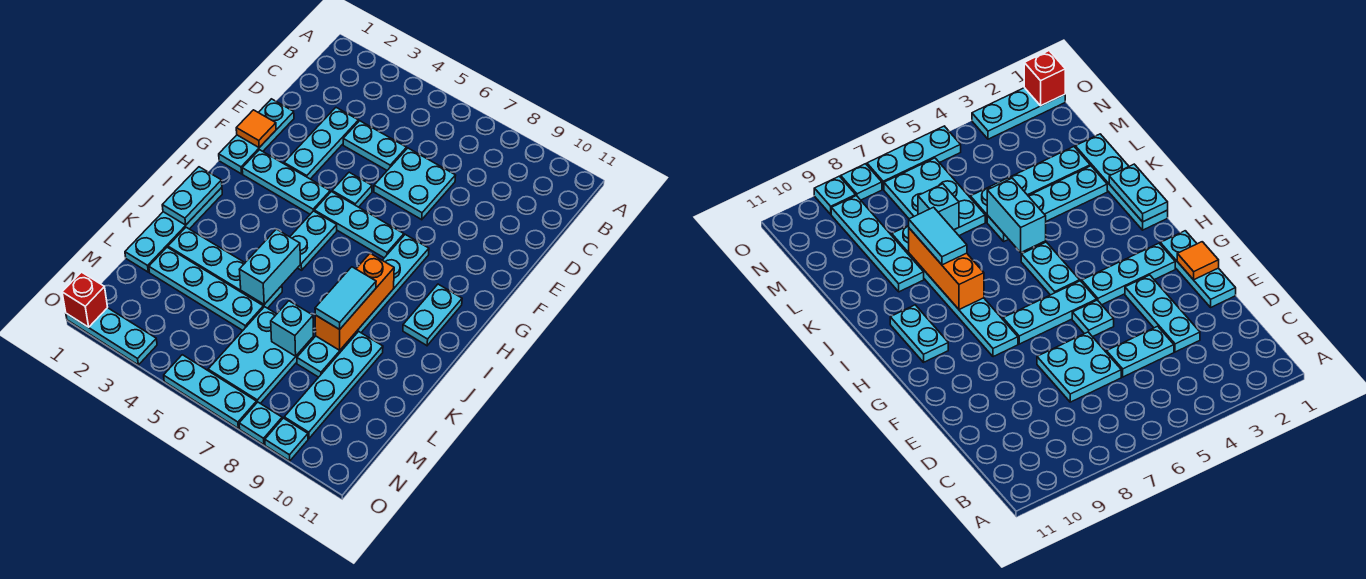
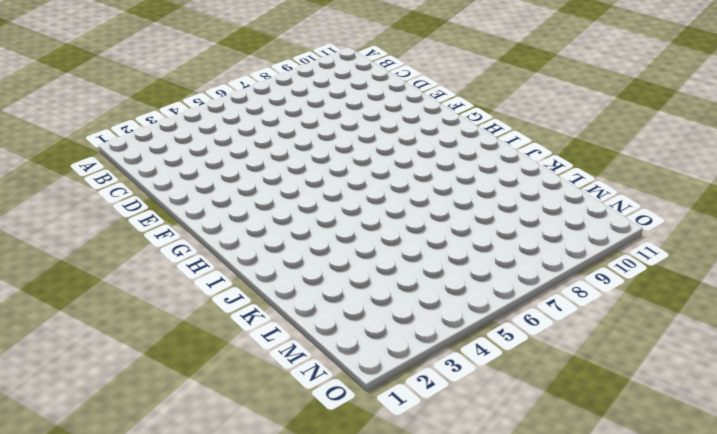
none -> cyan plate D3:F3 level 1
none -> cyan plate D4:D5 level 1
none -> cyan plate D6:E7 level 1

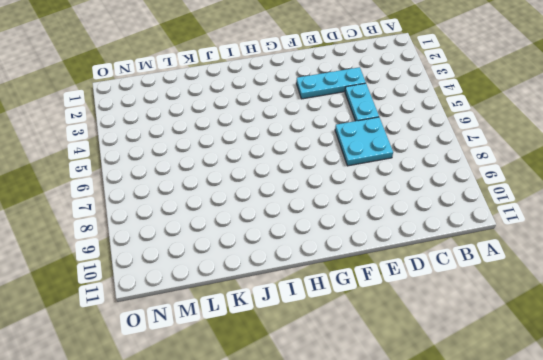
none -> cyan plate E1:G1 level 1
none -> cyan plate F5 level 1
none -> cyan plate G2:G4 level 1

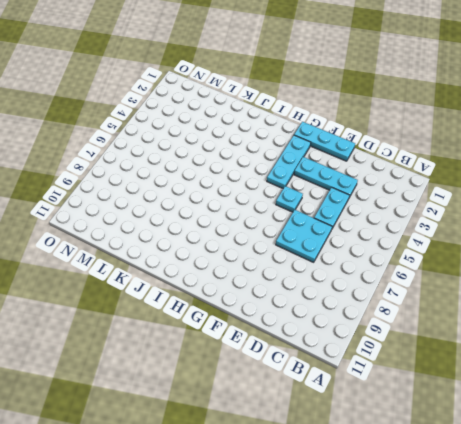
none -> cyan plate G5:G7 level 1
none -> cyan plate G8:L8 level 1
none -> cyan plate H5:I5 level 1

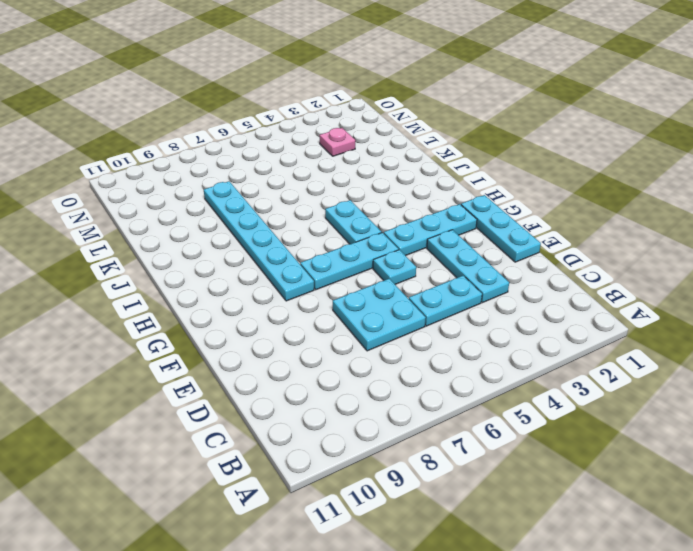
pink plate M3 level 1 -> none
none -> cyan plate H10:I10 level 1
none -> cyan plate I1:L1 level 1
none -> cyan plate K2:K5 level 1

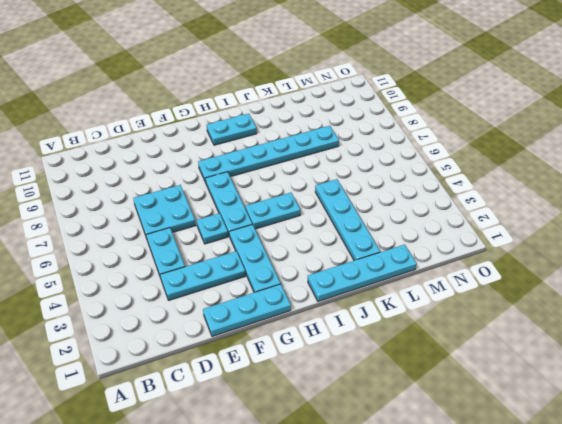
none -> cyan plate K9:N9 level 1
none -> cyan plate L2:L5 level 1
none -> cyan plate L6:N7 level 1

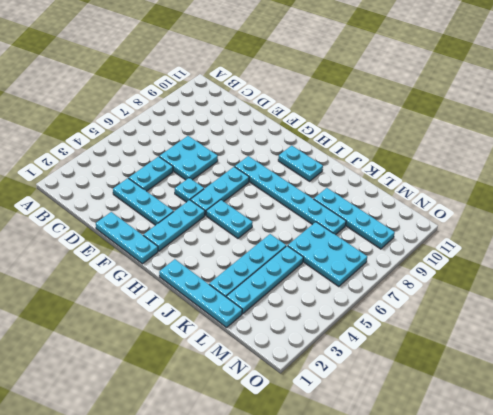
none -> cyan plate O1:O3 level 1
none -> cyan plate O5:O7 level 1
none -> cyan plate O8 level 1

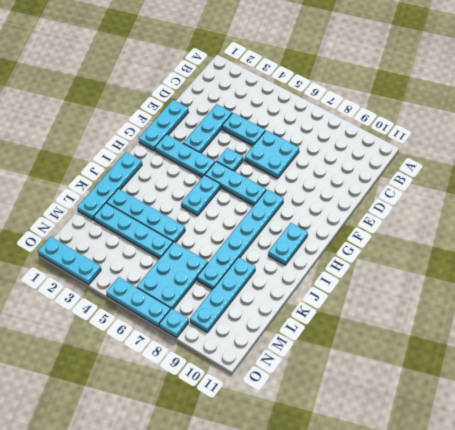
none -> cyan plate O9 level 1
none -> orange tile F1 level 2
none -> cyan plate I1:J1 level 2

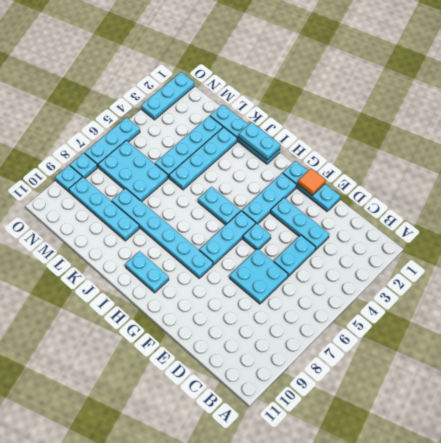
none -> orange brick I8:K8 level 2
none -> cyan brick J5:K5 level 2
none -> cyan brick L7 level 2

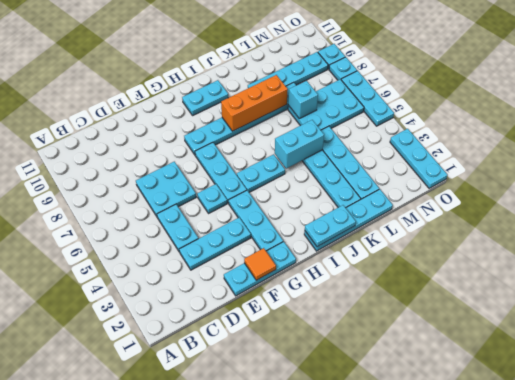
none -> red brick O1 level 2
none -> cyan tile J8:K8 level 3

